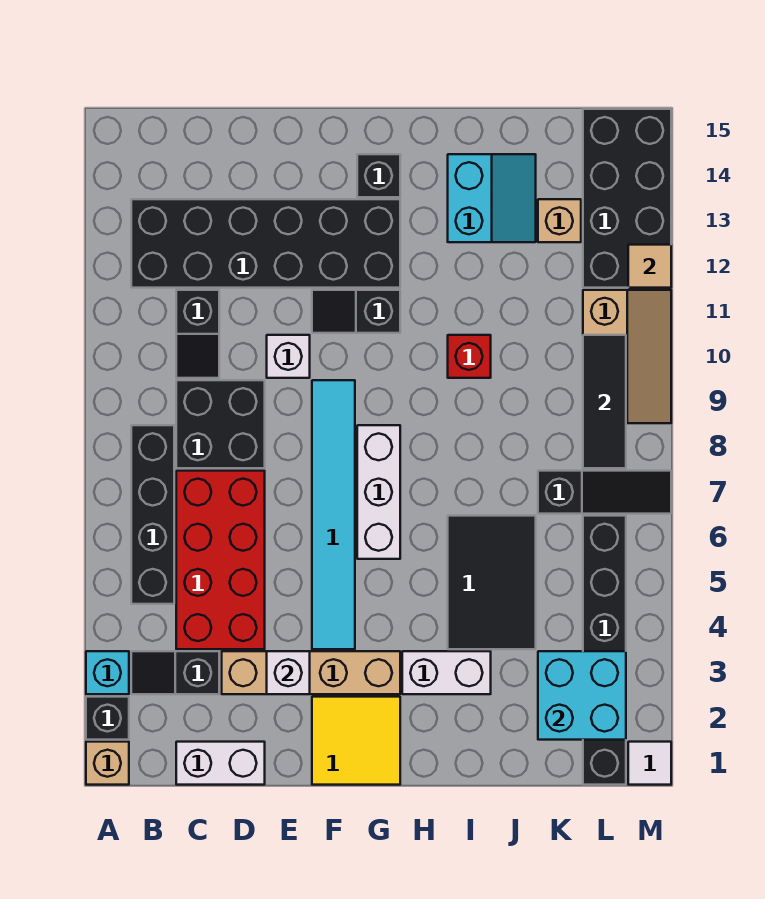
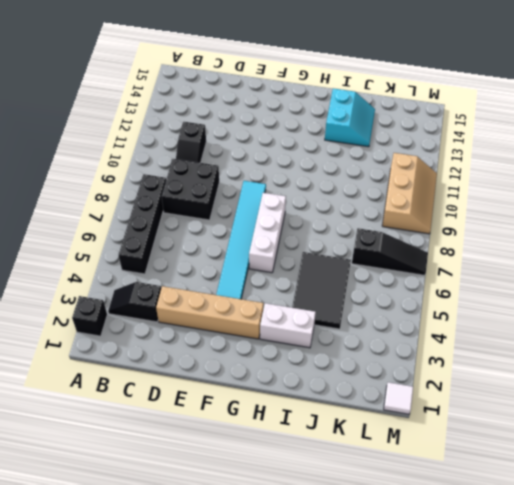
none -> tan brick A1 level 1
none -> cyan brick A3 level 1
none -> black brick B12:G13 level 1
none -> white brick C1:D1 level 1

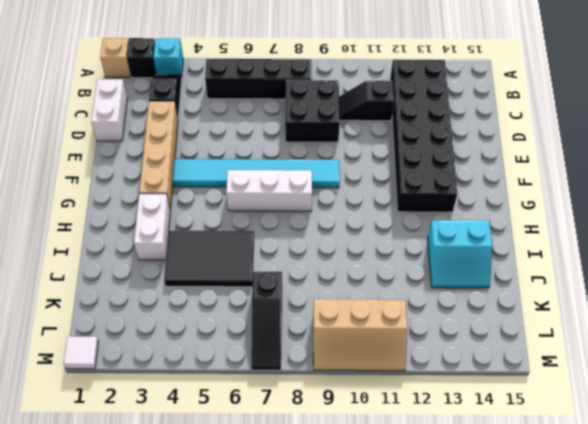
none -> red brick C4:D7 level 1
none -> white brick E10 level 1
none -> yellow tile F1:G2 level 1
none -> black slope F11:G11 level 1 top G

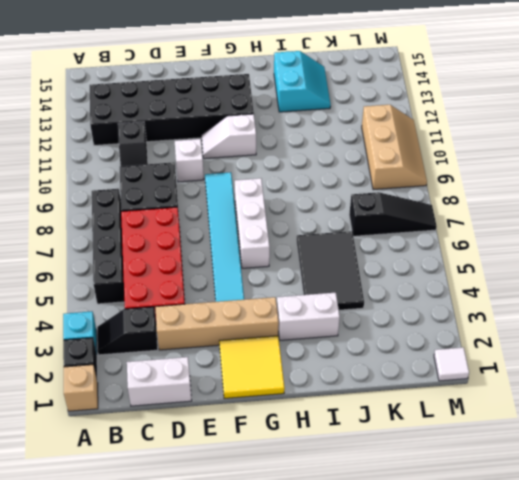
white slope F11:G11 level 1 top G -> black slope F11:G11 level 1 top G
none -> black brick G14 level 1
none -> red brick I10 level 1
none -> tan brick K13 level 1
none -> black brick L1:L6 level 1

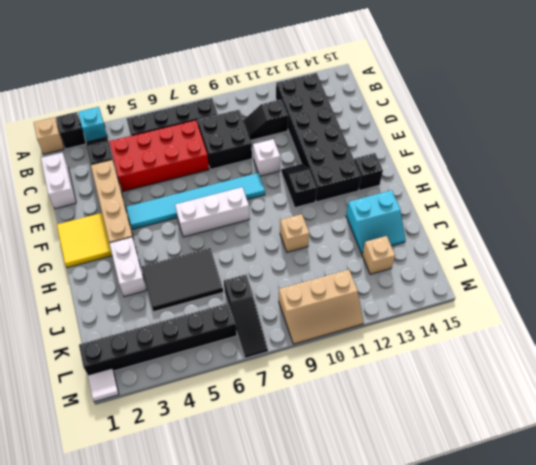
tan brick I10 level 1 -> red brick I10 level 1
none -> black brick L12:M15 level 1
none -> white brick E3 level 2
none -> cyan brick K2:L3 level 2
none -> black tile L8:L10 level 2

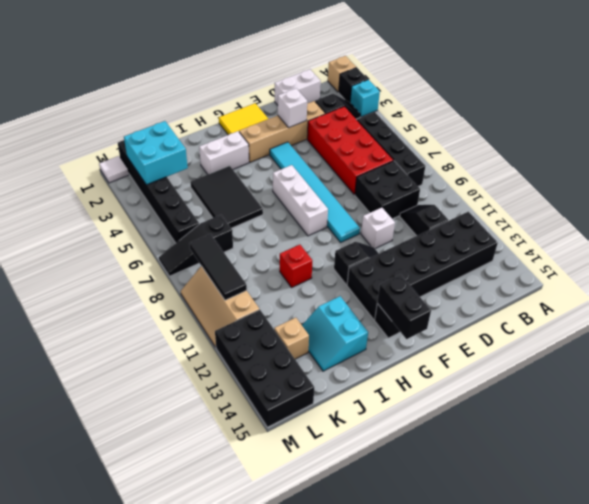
black brick G14:G15 level 2 -> none
none -> tan tile M12 level 2

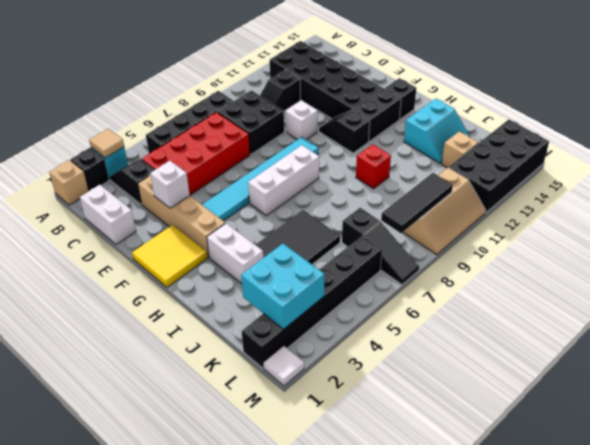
tan tile A3 level 2 -> tan tile M12 level 2

